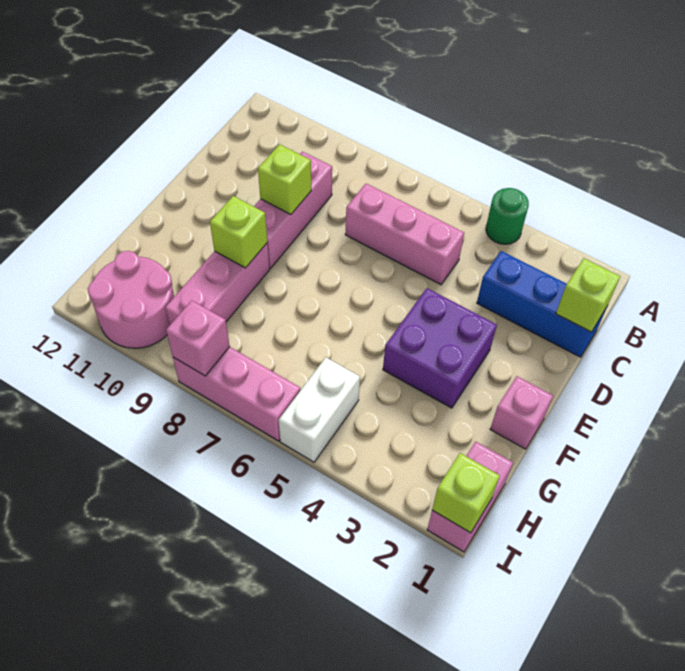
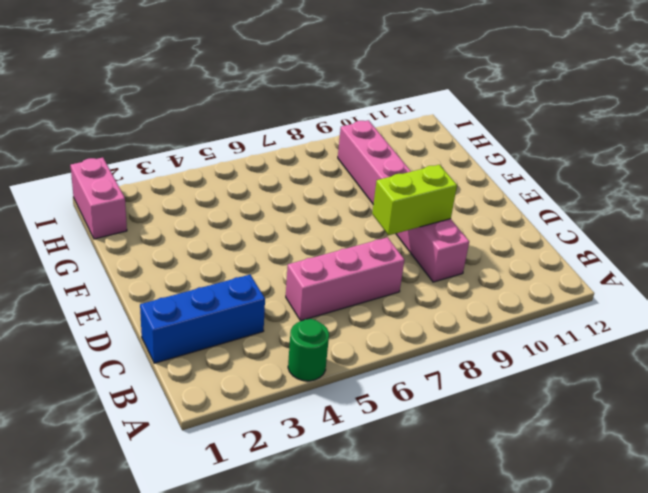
lime brick D8:D9 level 2 -> lime brick D9 level 2
none -> purple brick E3:F4 level 1
none -> pink brick F1 level 1
none -> white brick H5:I5 level 1

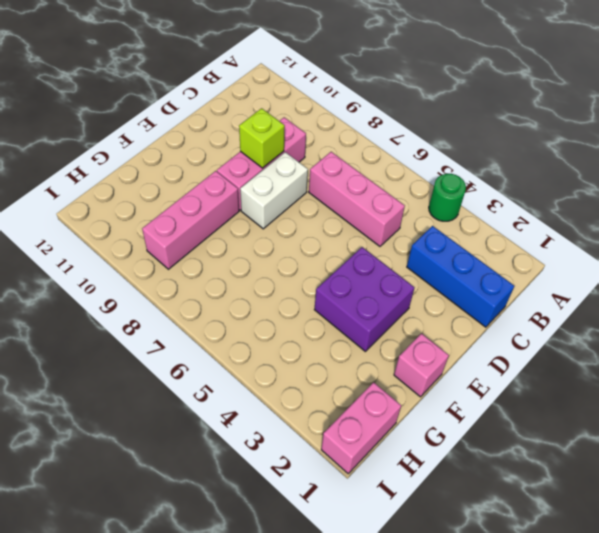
white brick D8:E8 level 1 -> white brick H5:I5 level 1
none -> pink round brick H10:I11 level 1
none -> pink brick I6:I8 level 1
none -> lime brick C1 level 2

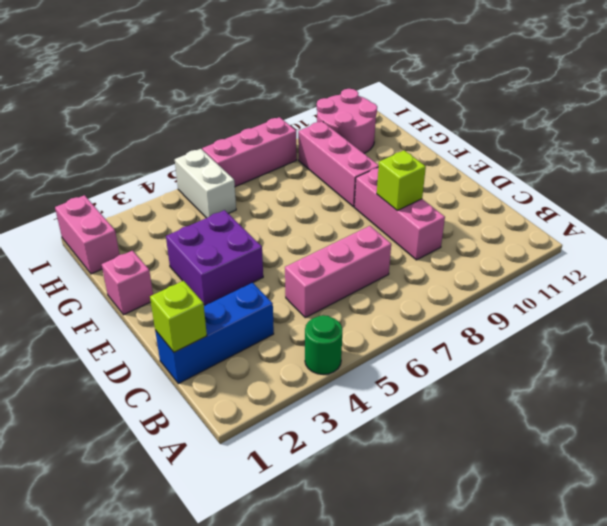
none -> lime brick F9 level 2
none -> lime brick I1 level 2
none -> pink brick I8 level 2

